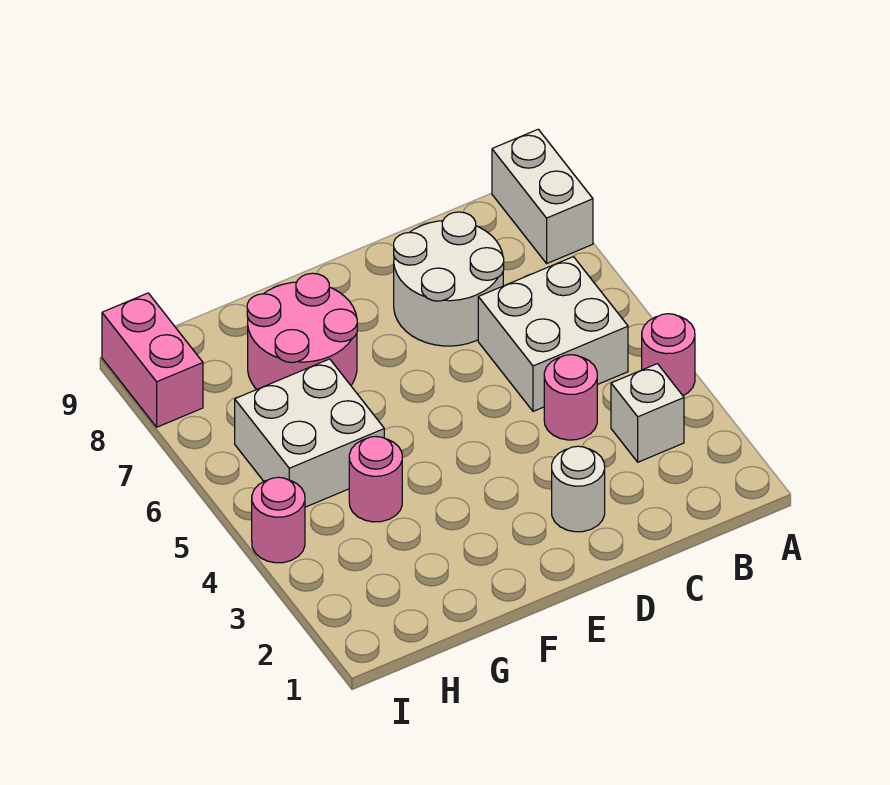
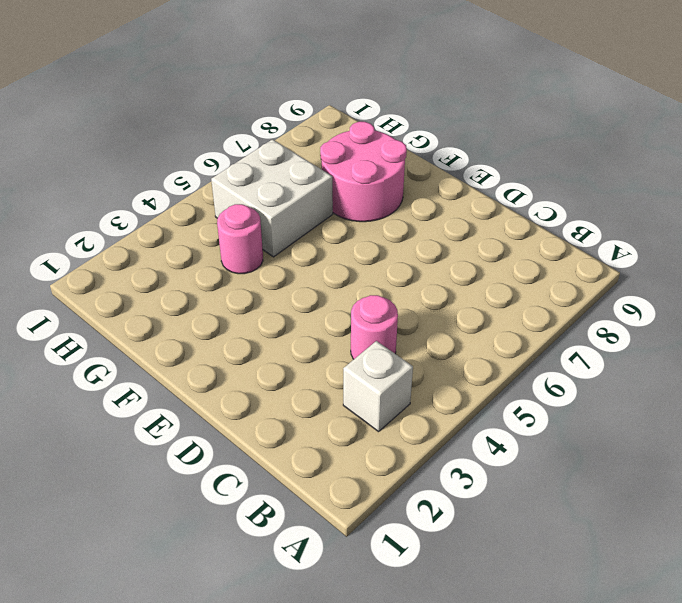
none -> pink round brick A4 level 1
none -> white brick A8:A9 level 1
none -> white brick B5:C6 level 1

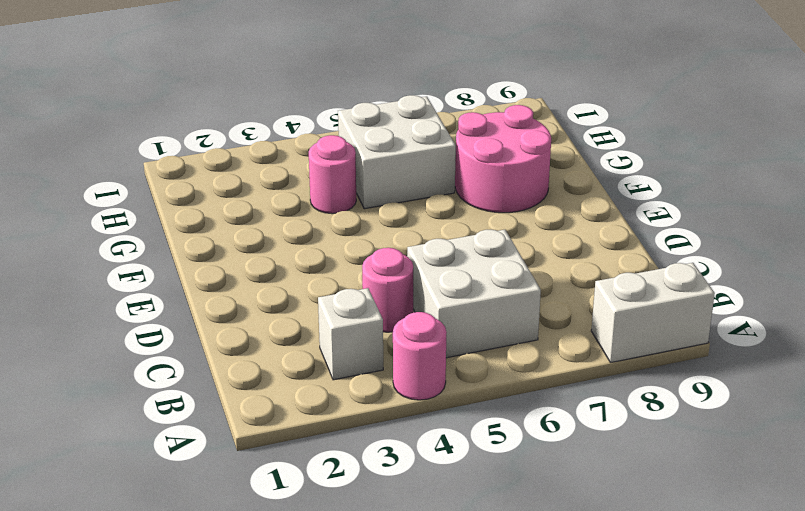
none -> white round brick C7:D8 level 1
none -> white round brick D2 level 1
none -> pink round brick I4 level 1

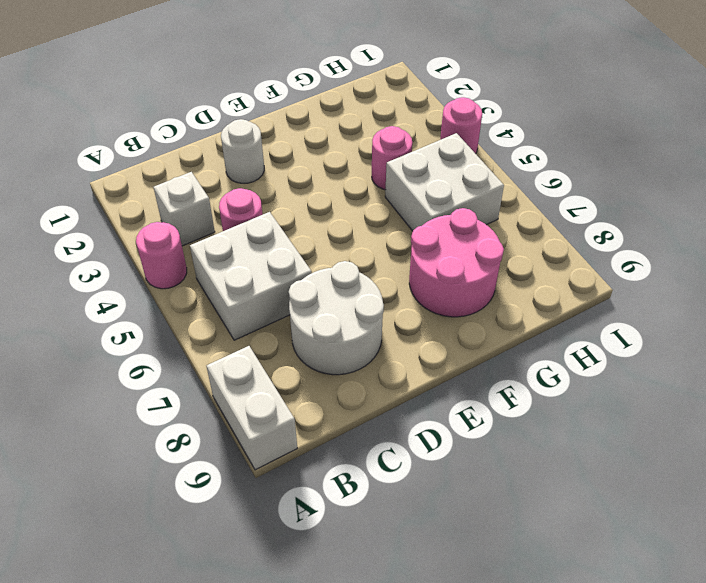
none -> pink brick I8:I9 level 1

